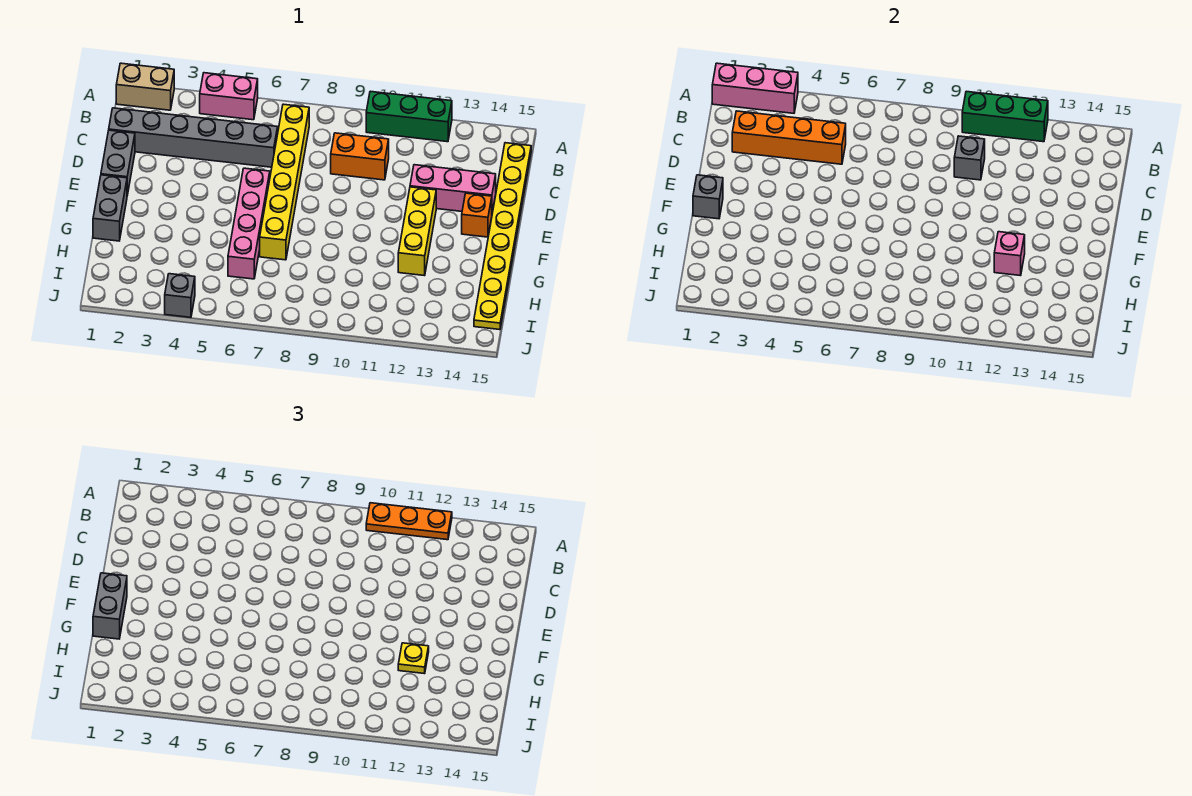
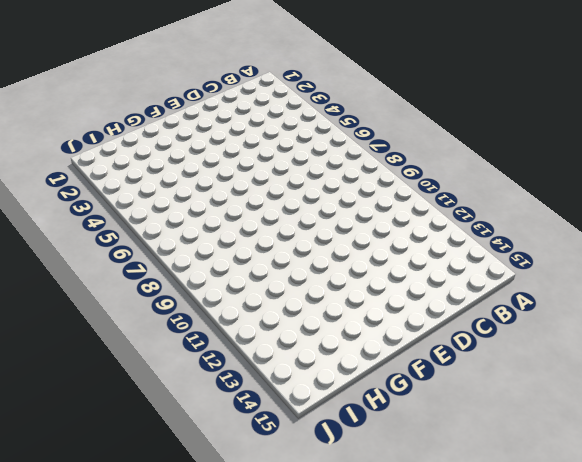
none -> tan brick A1:A2 level 1
none -> pink brick A4:A5 level 1
none -> green brick A10:A12 level 1

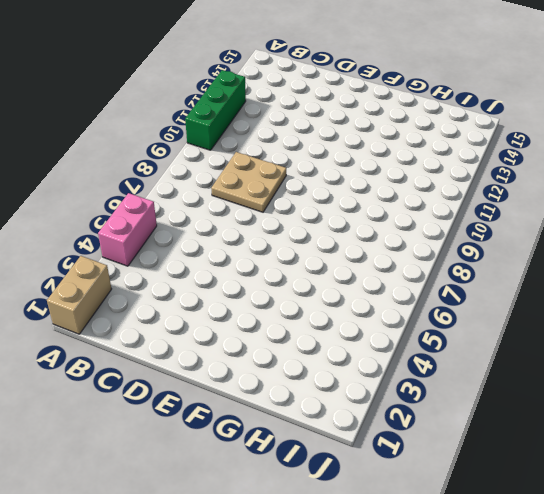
tan plate C8:D9 level 1 -> orange brick C9:C10 level 1
none -> yellow brick B7:G7 level 1
none -> yellow plate B15:I15 level 1
none -> grey brick C1:C6 level 1

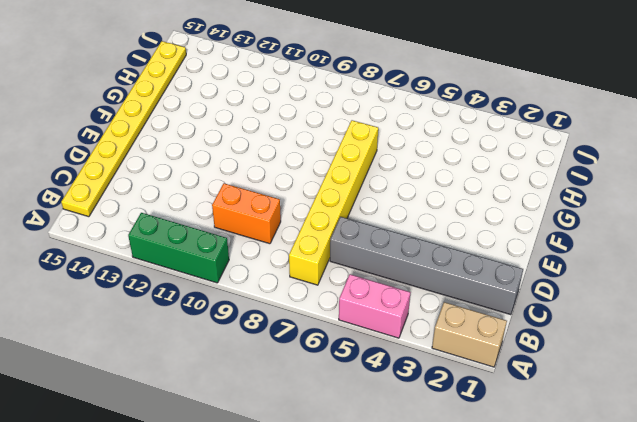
none -> grey brick D1:E1 level 1
none -> pink brick D12:D14 level 1
none -> pink brick E6:H6 level 1

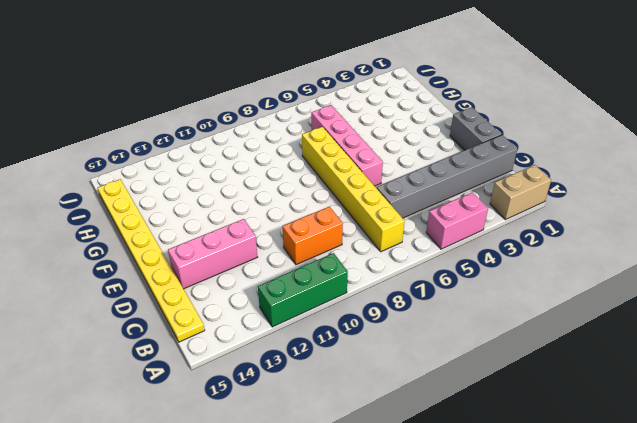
none -> yellow brick E12:G12 level 1
none -> orange brick E14 level 1
none -> grey brick F1:G1 level 1

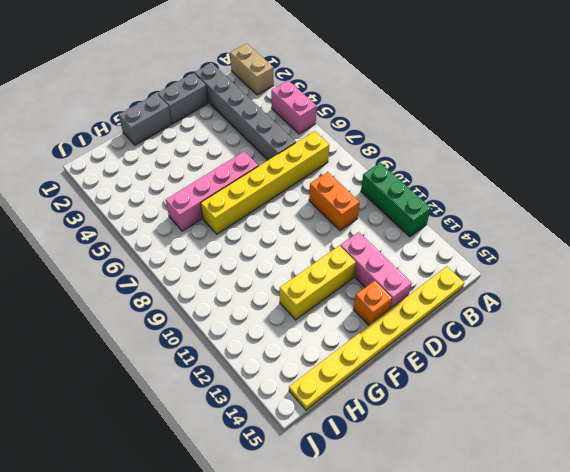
none -> grey brick J4 level 1
none -> pink brick A1:A3 level 2
none -> green brick A10:A12 level 2

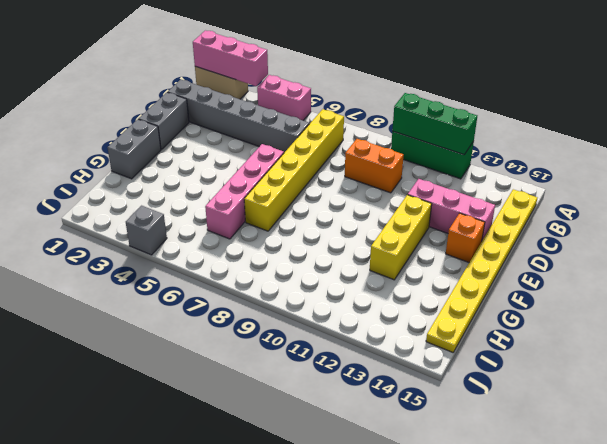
none -> orange brick C2:C5 level 2
none -> grey brick C10 level 2
none -> grey brick F1 level 2

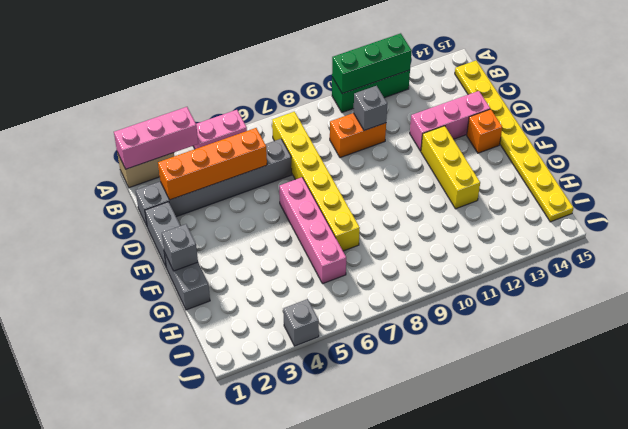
none -> pink brick G12 level 2
none -> orange plate A10:A12 level 3
none -> grey brick F1:G1 level 3

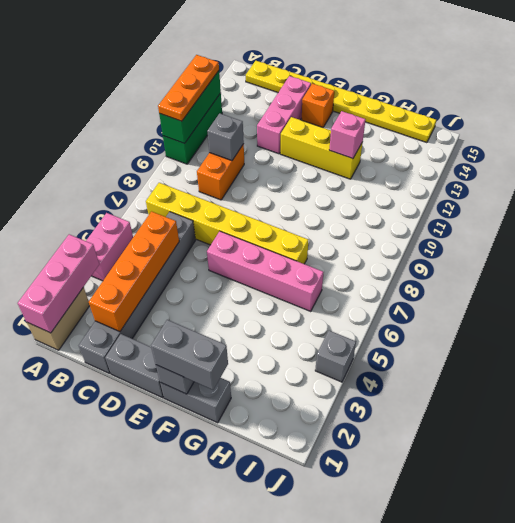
none -> yellow plate G12 level 3

